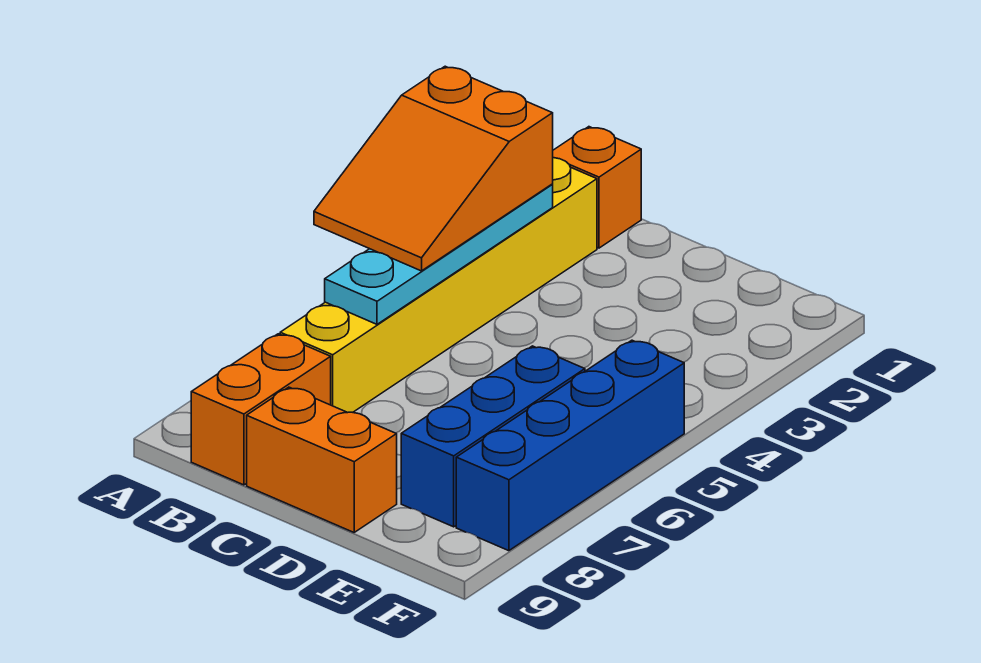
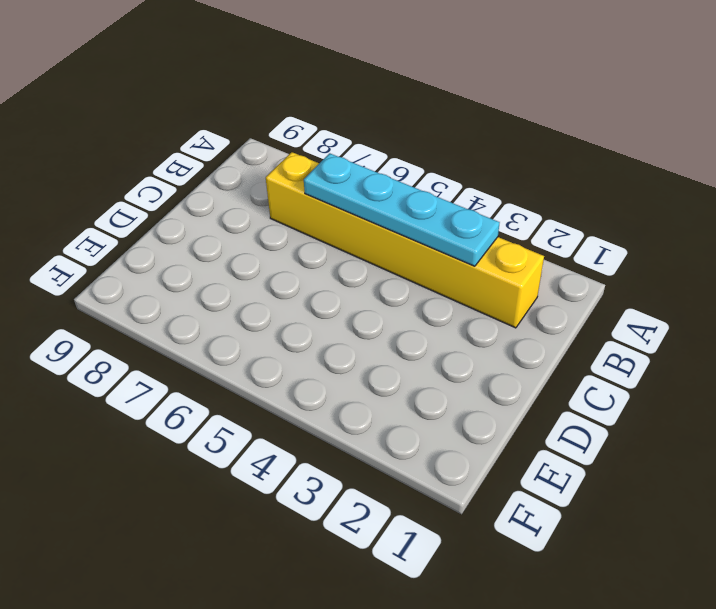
none -> orange brick B1 level 1
none -> orange brick B8:B9 level 1

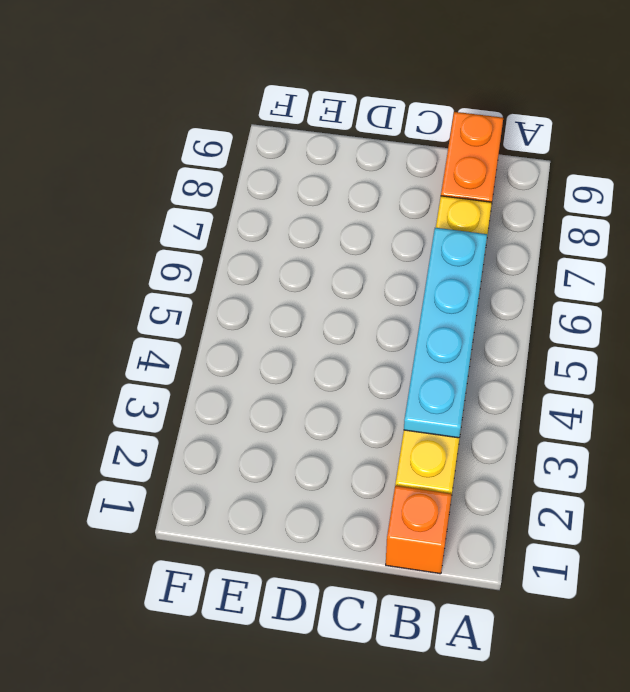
none -> orange brick C9:D9 level 1
none -> blue brick E6:E8 level 1

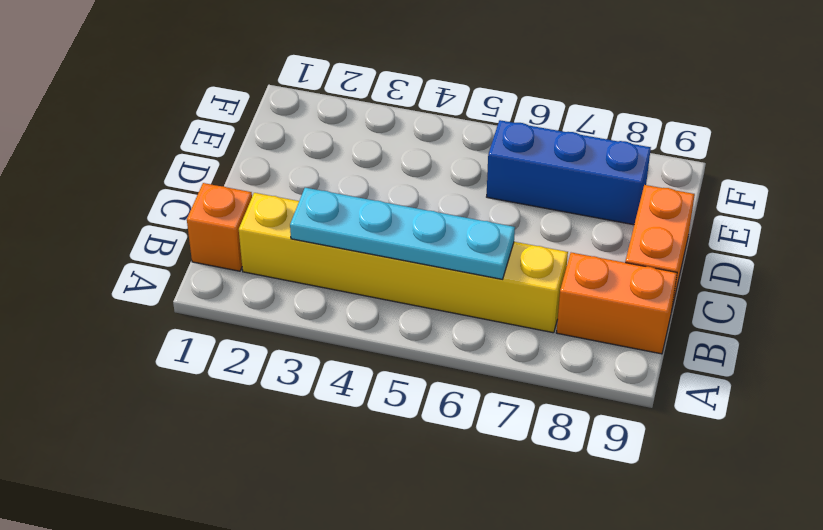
none -> blue brick F5:F8 level 1
none -> orange slope A3:B5 level 3 top 3

